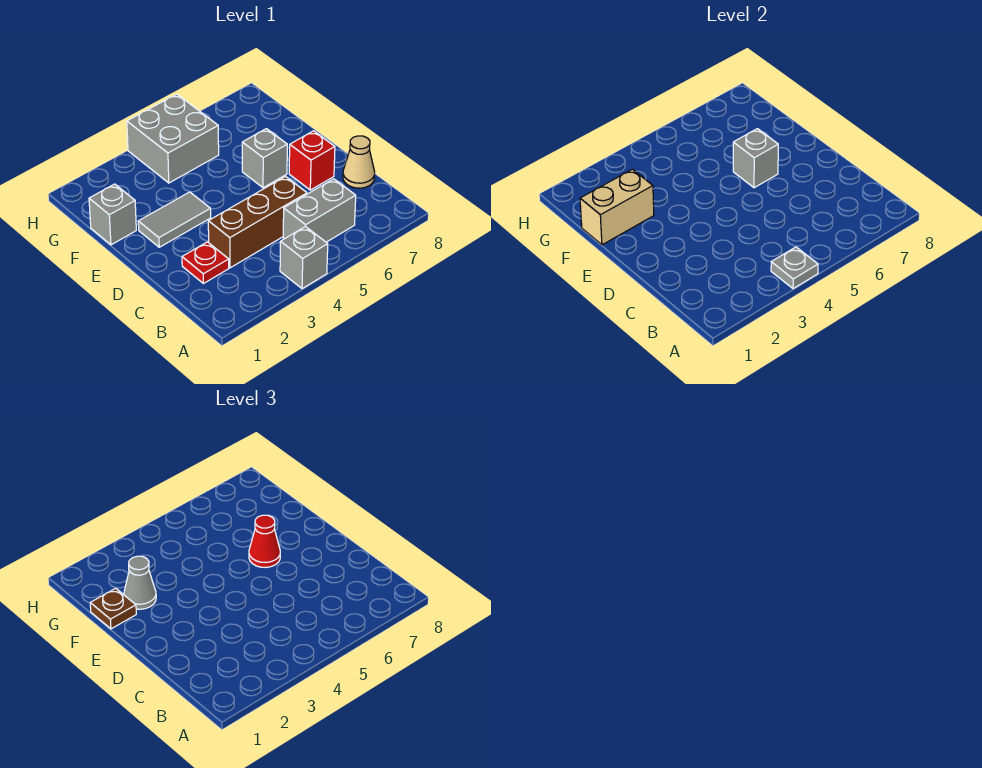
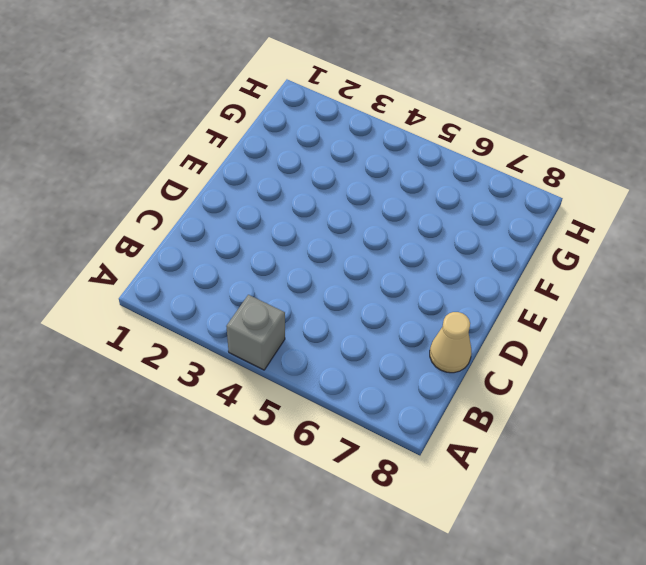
none -> grey brick B5:B6 level 1
none -> red plate C2 level 1
none -> brown brick C3:C5 level 1

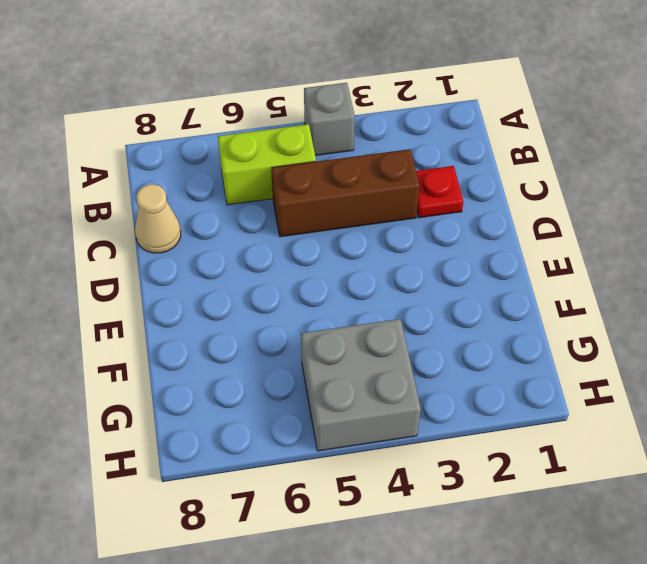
lime brick B5:B6 level 1 -> grey brick B5:B6 level 1
none -> red brick D7 level 1
none -> grey tile E2:E3 level 1
none -> grey brick E6 level 1

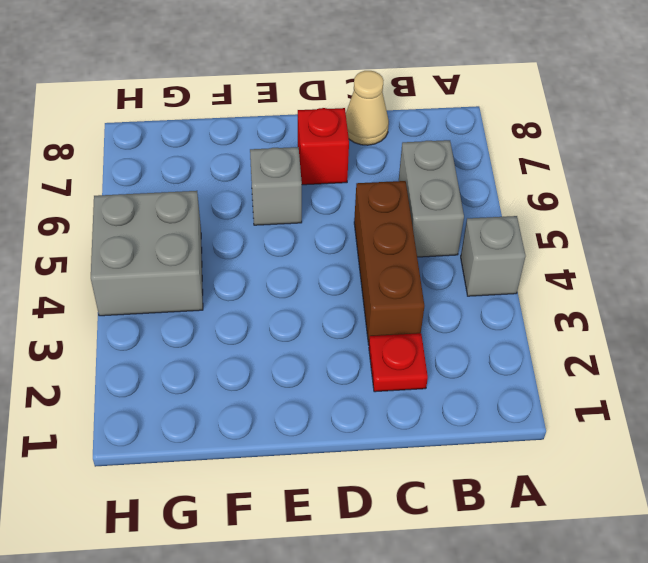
none -> grey tile E2:E3 level 1
none -> grey brick F1 level 1
none -> grey plate A4 level 2

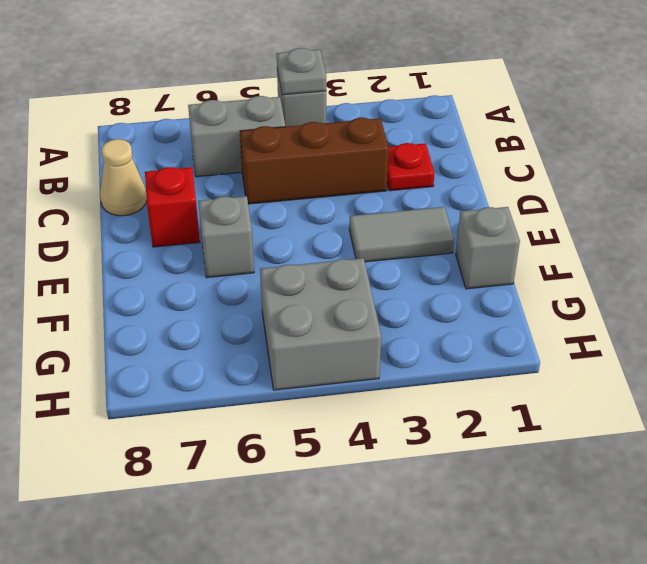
none -> grey brick E6 level 2
none -> tan brick F1:F2 level 2
none -> red cone E6 level 3

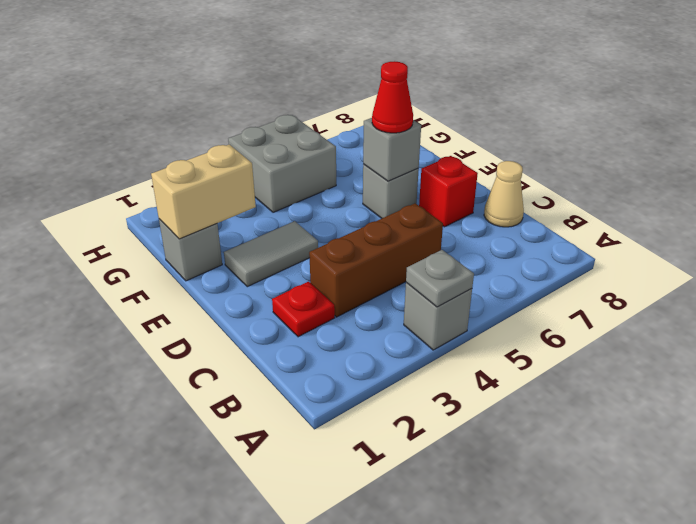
none -> grey brick B5:B6 level 1
none -> brown plate F1 level 3
none -> grey cone F2 level 3

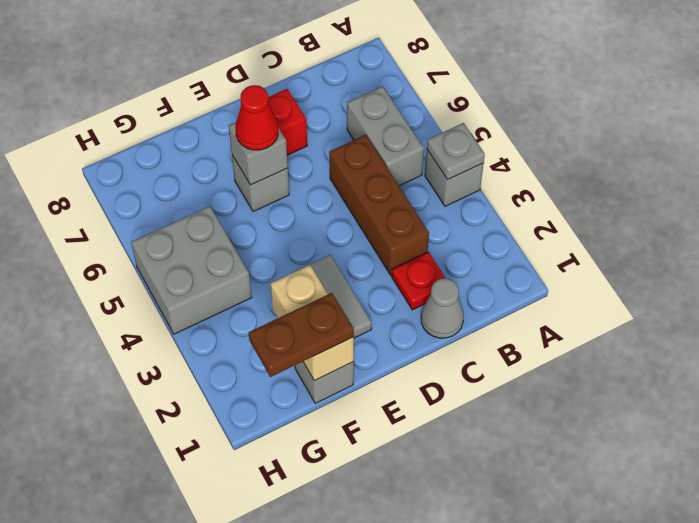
grey cone C1 level 1 -> grey cone F2 level 3
brown plate F1:G1 level 3 -> brown plate F1 level 3
none -> tan cone C8 level 1

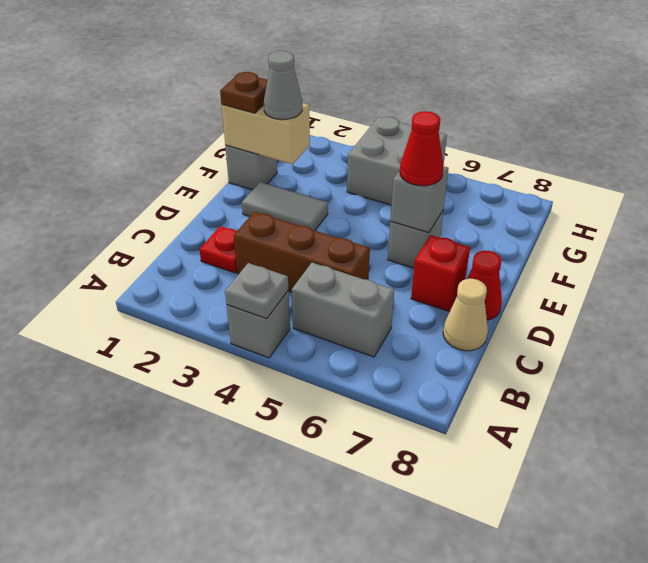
red cone D8 level 1 -> none

